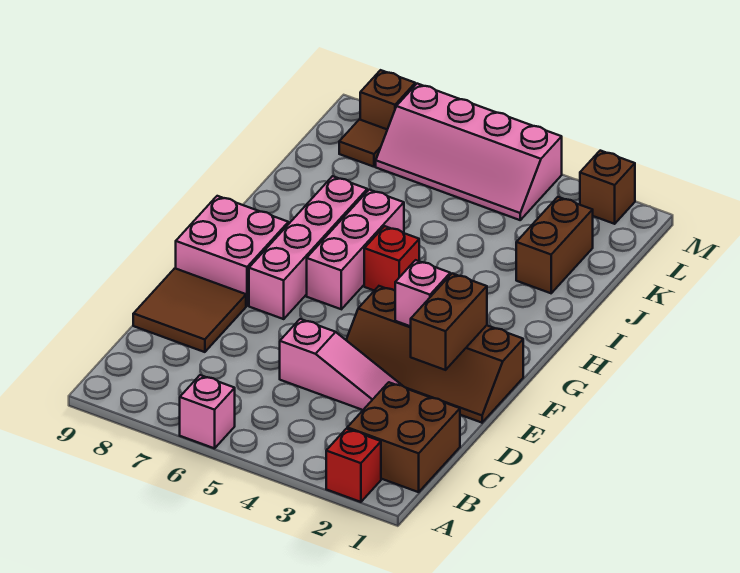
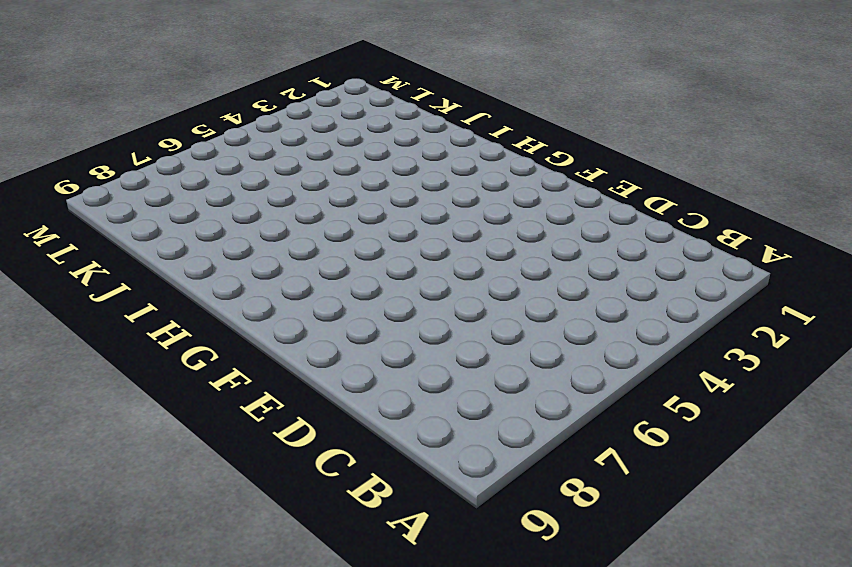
none -> red brick A2 level 1
none -> pink brick A6 level 1
none -> brown brick B1:C2 level 1

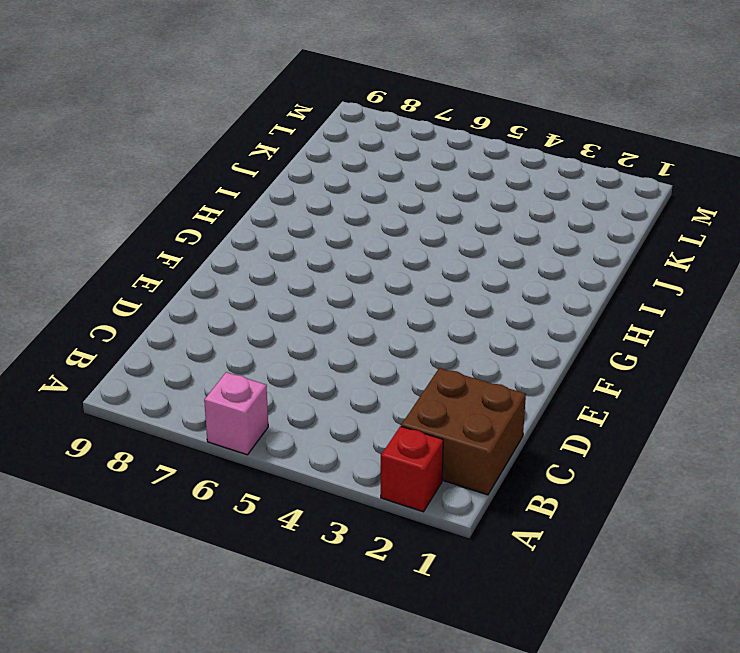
none -> pink slope D3:D5 level 1 top 5
none -> brown tile D8:E9 level 1
none -> brown slope E1:F4 level 1 top F

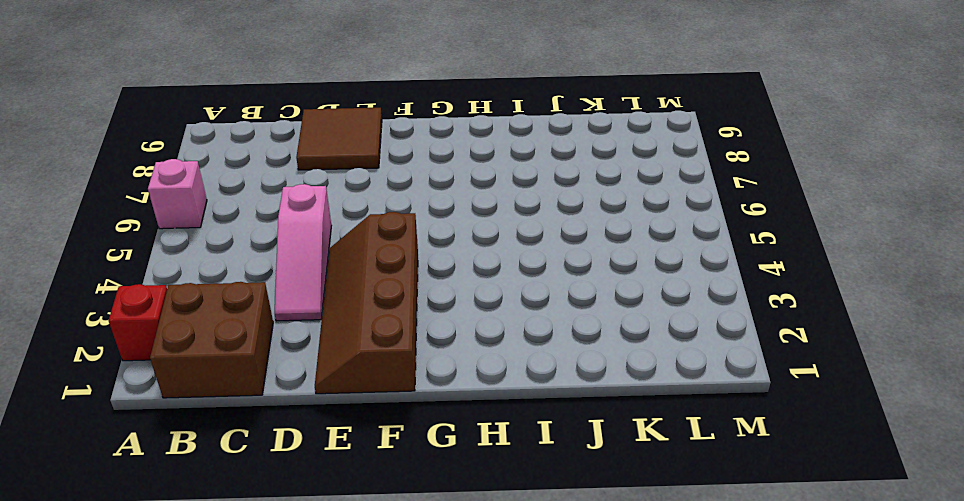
none -> pink brick F7:I7 level 1
none -> pink brick F8:G9 level 1
none -> pink brick G6:I6 level 1

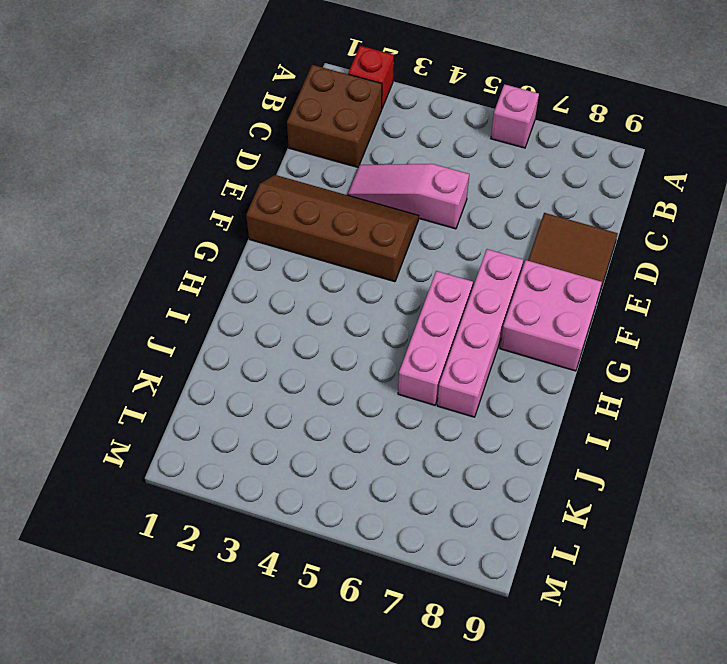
none -> red brick H5 level 1
none -> brown brick J2:K2 level 1
none -> pink slope L4:M7 level 1 top M

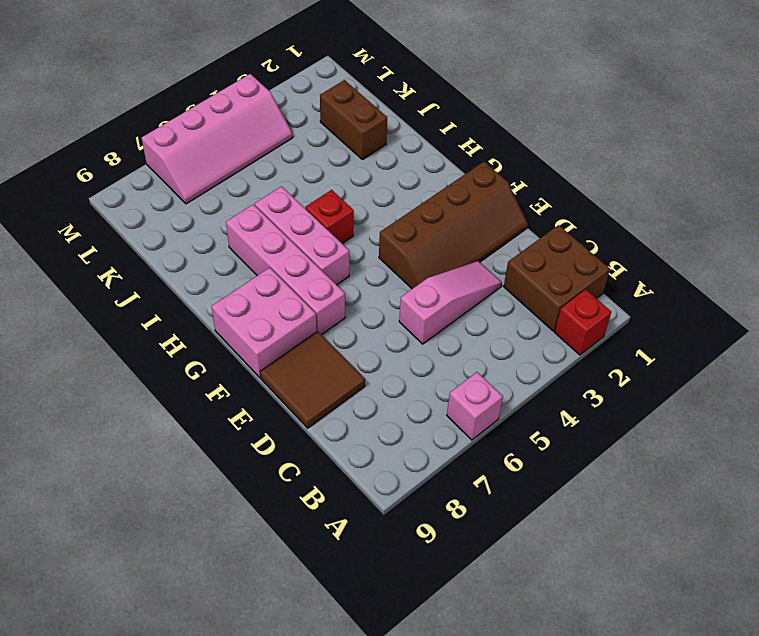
none -> brown tile L8 level 1
none -> brown brick M2 level 1
none -> brown brick M8 level 1

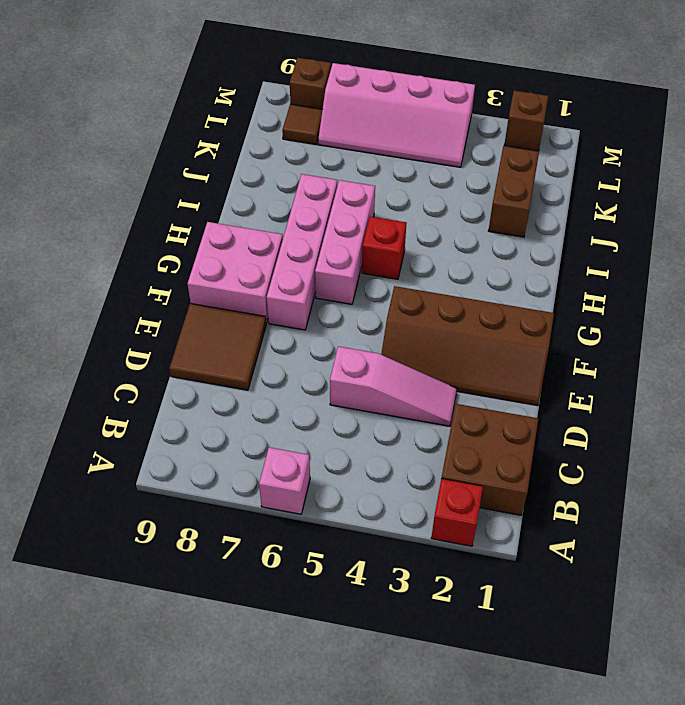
none -> brown brick E2:F2 level 2
none -> pink brick F3 level 2

